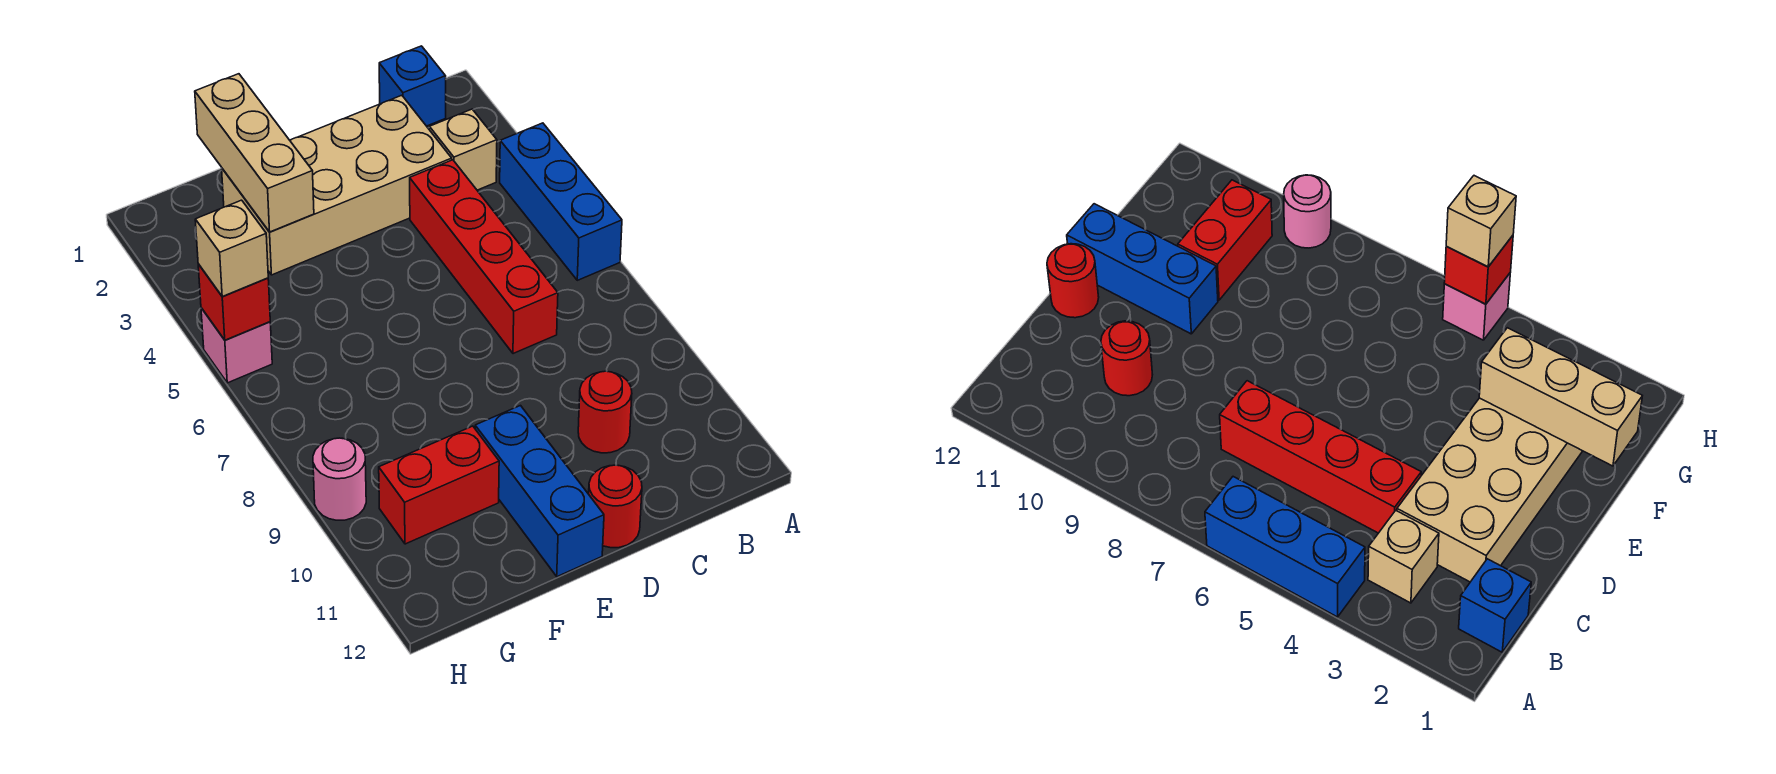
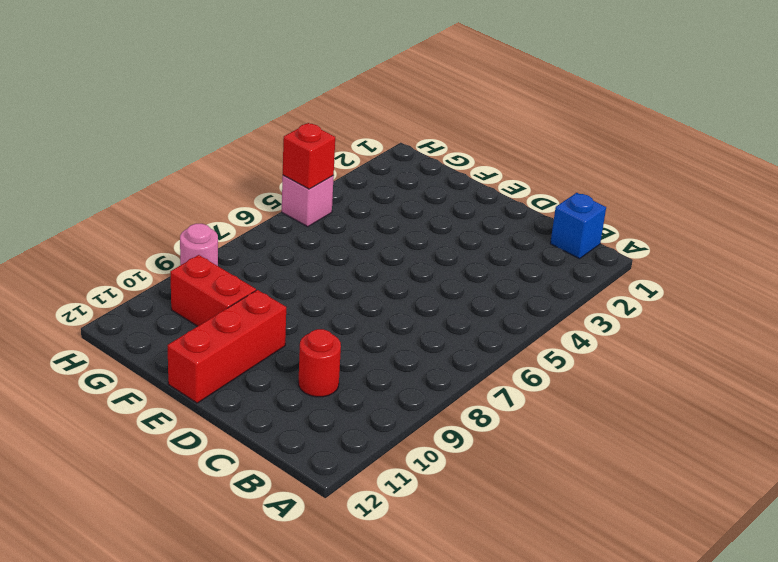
red brick E10:E12 level 1 -> blue brick E10:E12 level 1
none -> blue brick A4:A6 level 1
none -> tan brick B3 level 1
none -> tan brick C2:F3 level 1

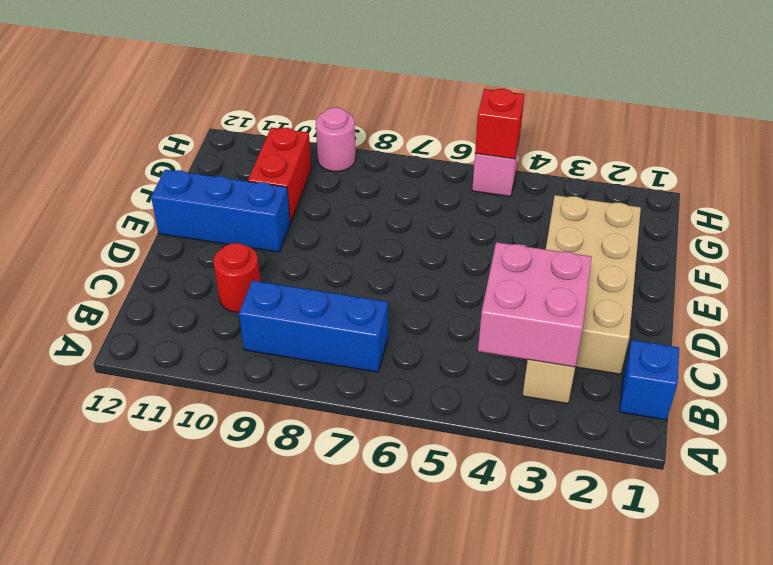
pink brick B3:C4 level 2 -> none
blue brick B7:B9 level 1 -> blue brick A4:A6 level 1
none -> red brick C4:C7 level 1
none -> red round brick D12 level 1
none -> tan brick F1:F3 level 2

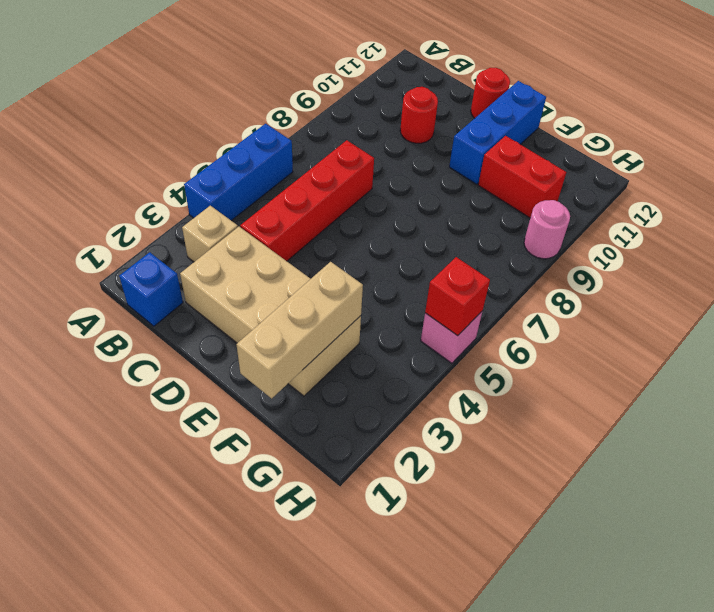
none -> tan brick H5 level 3

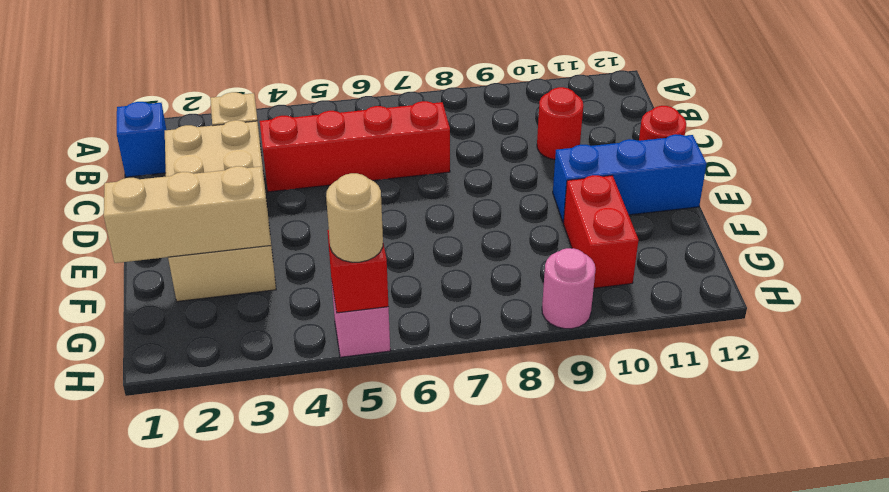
tan round brick H5 level 3 -> tan brick H5 level 3
none -> blue brick A4:A6 level 1

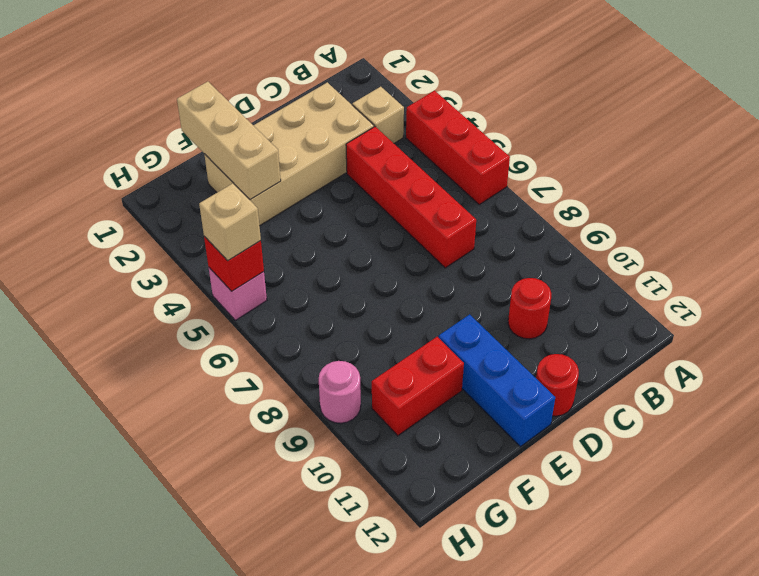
red brick A4:A6 level 1 -> blue brick A4:A6 level 1
none -> blue brick B1 level 1

